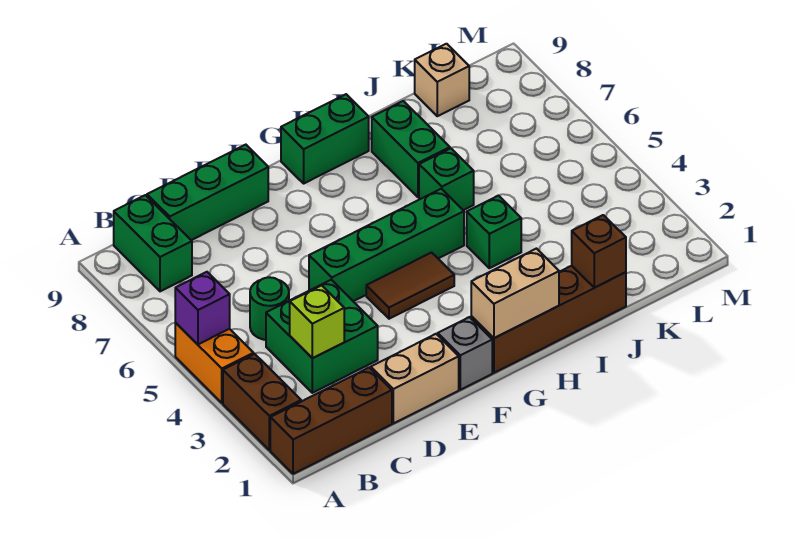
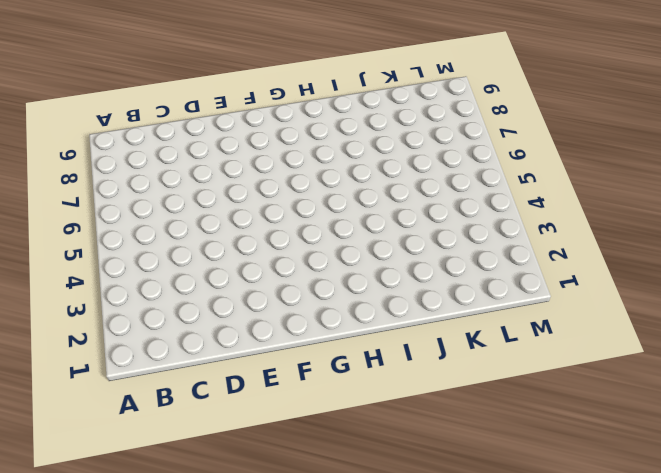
none -> brown brick A1:C1 level 1
none -> brown brick A2:A3 level 1
none -> orange brick A4:A5 level 1

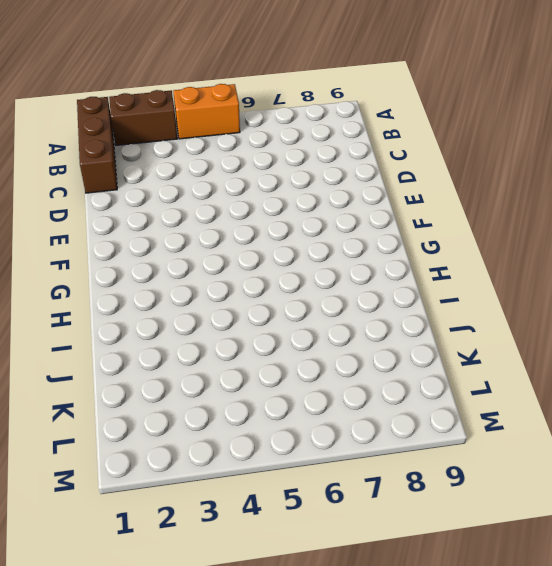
none -> green brick B8:B9 level 1
none -> green brick C3:D4 level 1
none -> green round brick C5 level 1

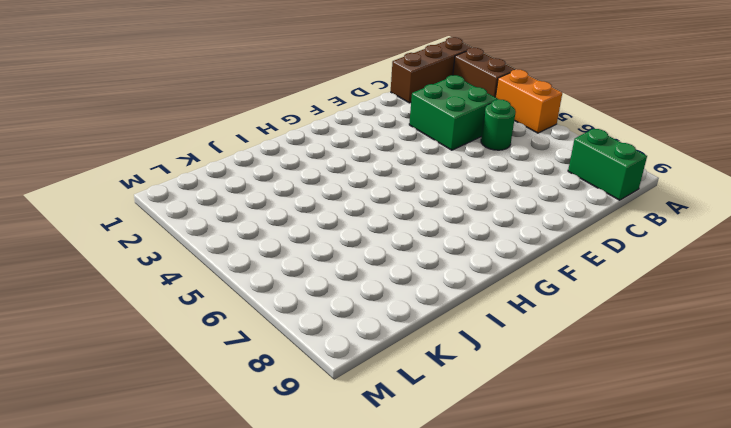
none -> green brick C9:E9 level 1
none -> tan brick D1:E1 level 1
none -> green brick E5:H5 level 1

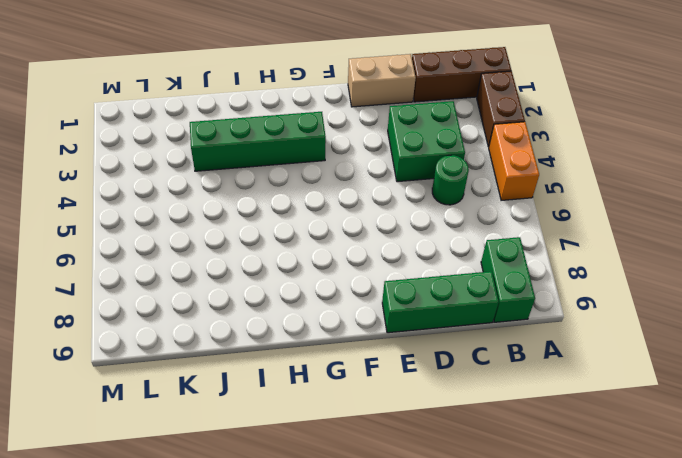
green brick G3:J3 level 1 -> green brick E5:H5 level 1
none -> grey brick F1 level 1
none -> brown tile F4:G4 level 1
none -> brown brick G1:J1 level 1

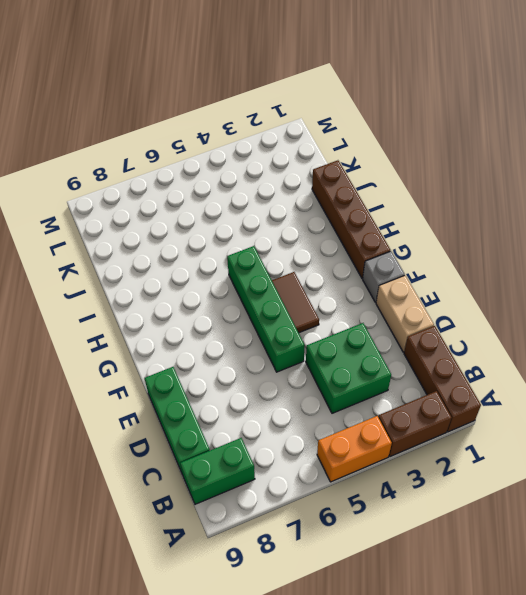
none -> green round brick C5 level 1
none -> green brick G9:H9 level 1
none -> green brick I4 level 1

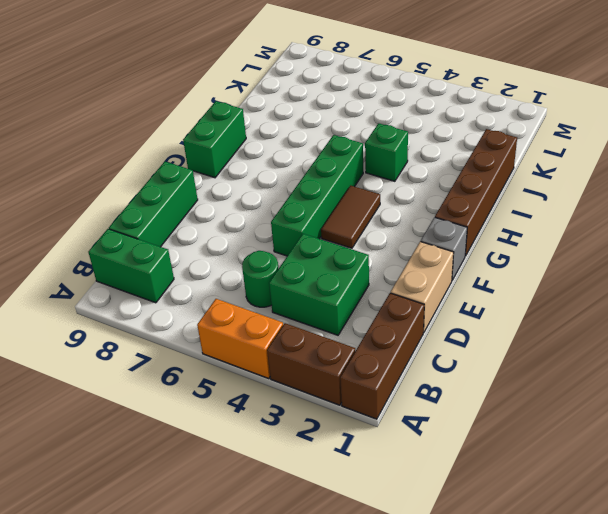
none -> green brick I6 level 1
none -> green brick I7:I8 level 1
none -> tan brick K9 level 1

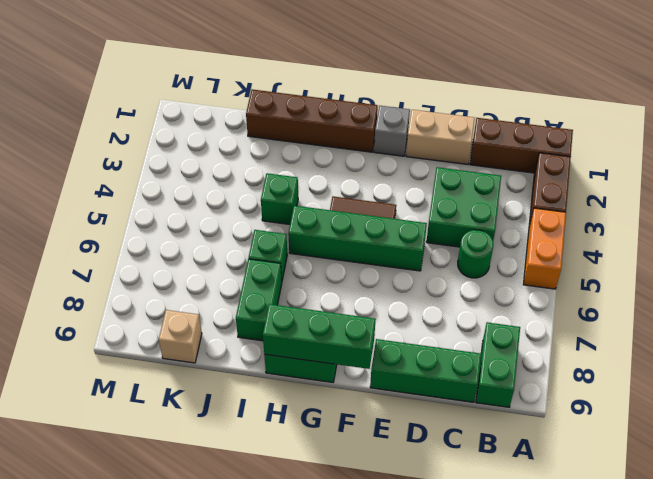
green brick F9:H9 level 2 -> none
none -> purple brick A5 level 2
none -> lime brick C3 level 2
none -> tan brick G1:H1 level 2

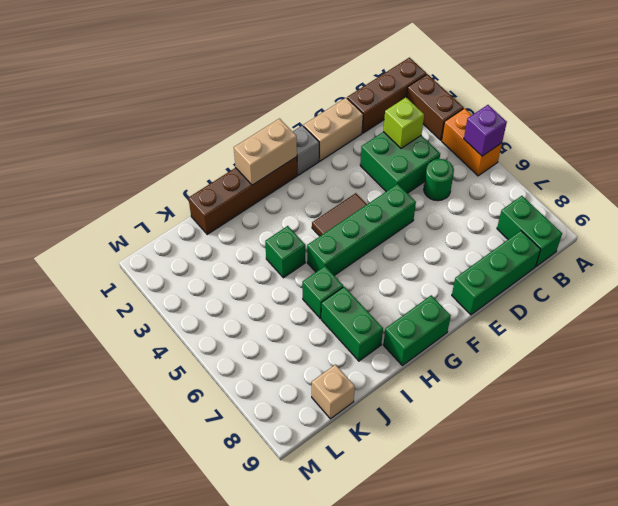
none -> brown brick J1 level 2

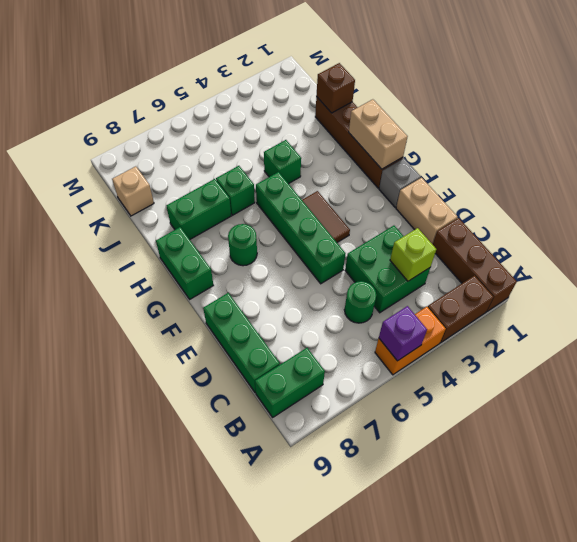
green round brick G7 level 1 -> none

